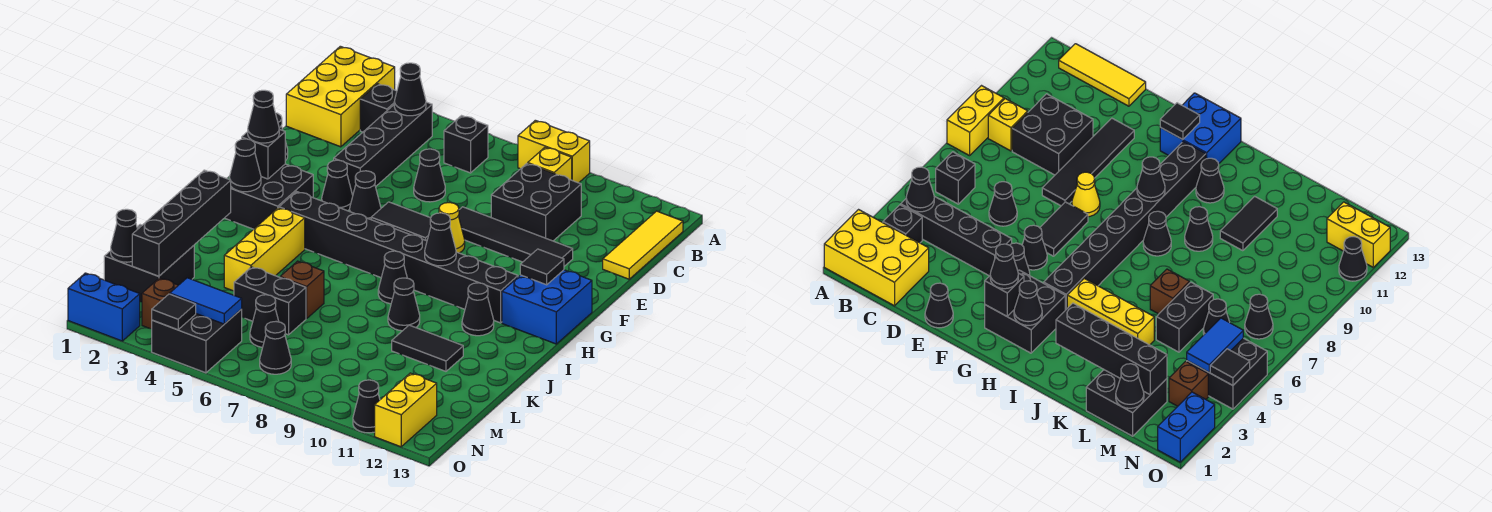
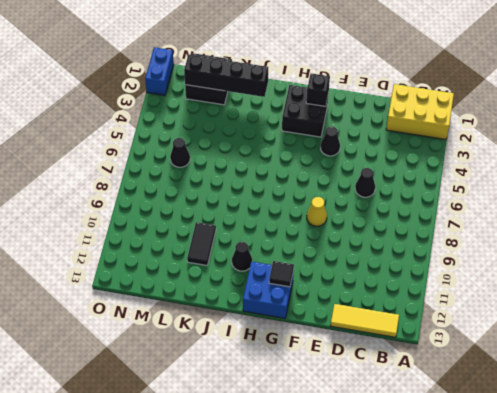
none -> yellow brick A8:A9 level 1
none -> black brick B3 level 1
none -> black brick B4:E4 level 1
none -> black brick B6 level 1

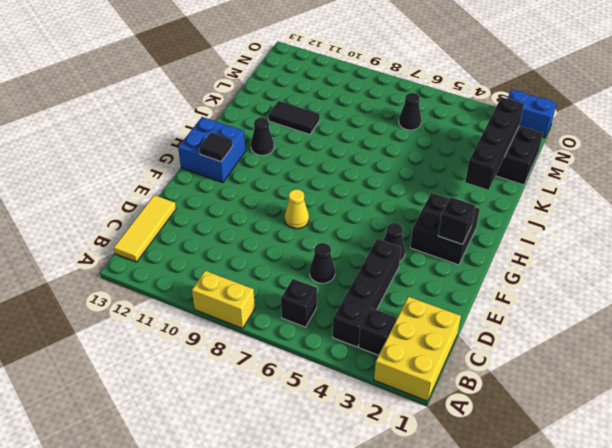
none -> yellow brick B9 level 1
none -> black brick C9:D10 level 1
none -> black cone E1 level 1
none -> black tile E8:E11 level 1

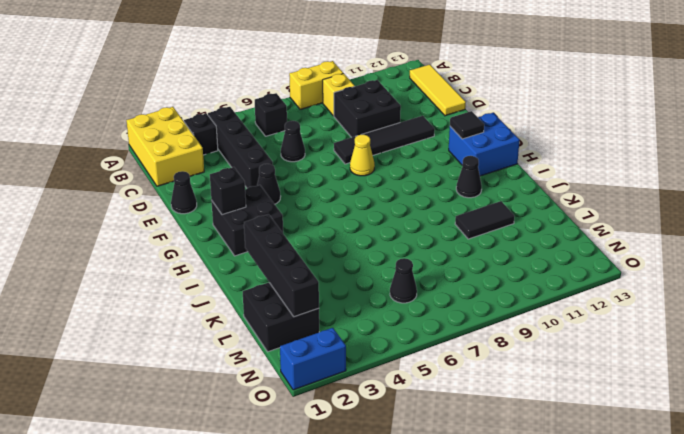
none -> black cone F5 level 1
none -> black tile F6:F7 level 1
none -> black brick H4:H11 level 1
none -> yellow brick I4:K4 level 1

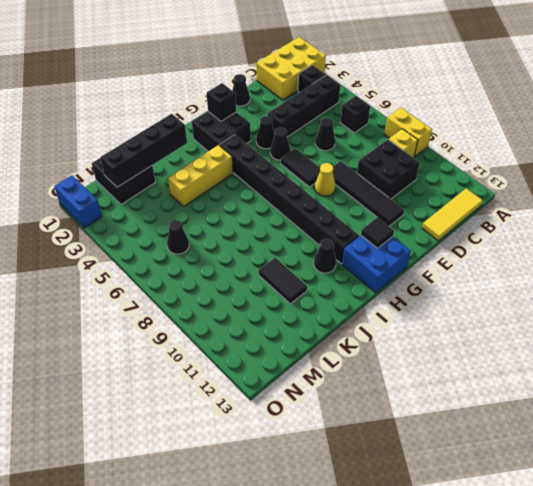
none -> black cone I8 level 1
none -> black cone J9 level 1
none -> brown brick K6 level 1
none -> black brick L5:L6 level 1

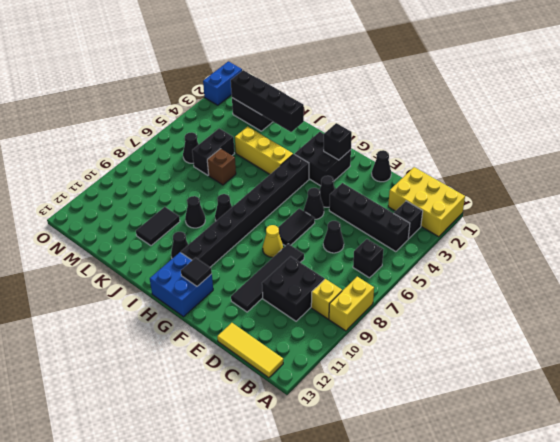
none -> brown brick N3 level 1
none -> black brick N4:O5 level 1
none -> black cone N7 level 1
none -> yellow brick N12:O12 level 1

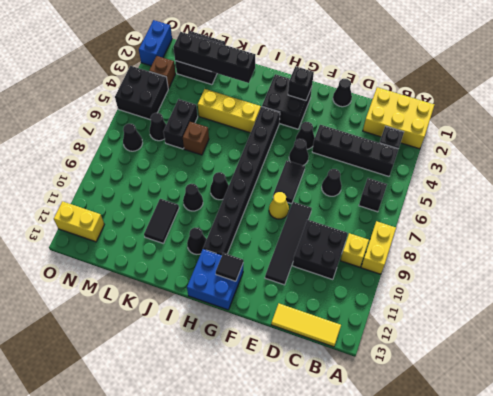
none -> black cone O11 level 1
none -> black cone B4 level 2
none -> black cone H2 level 2
none -> black cone H9 level 2

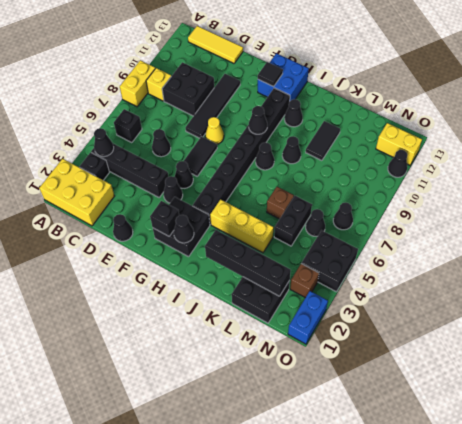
none -> black cone M1 level 2
none -> blue tile N4:N5 level 2
none -> black tile O4 level 2
none -> black cone G2 level 3

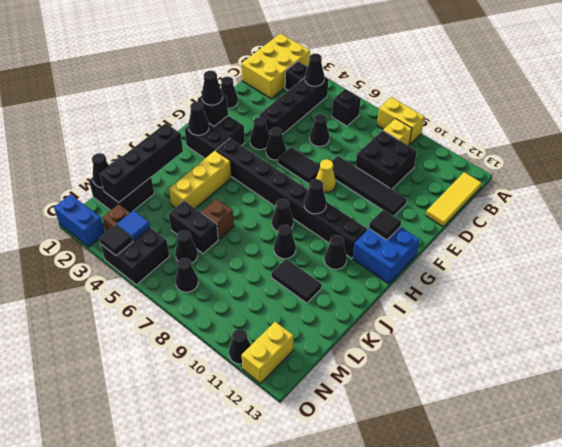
blue tile N4 level 2 -> blue tile N4:N5 level 2

